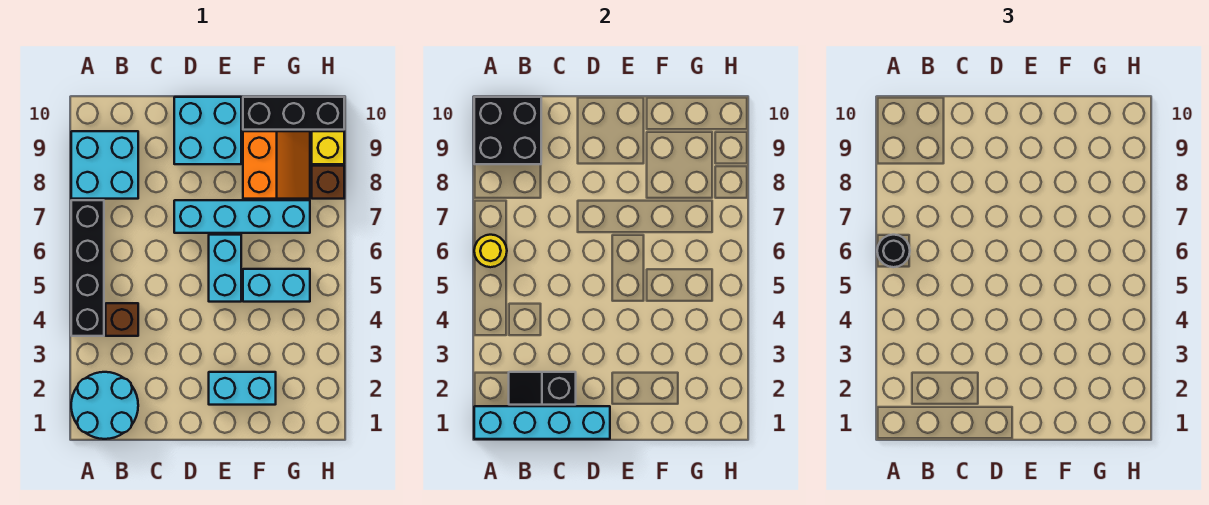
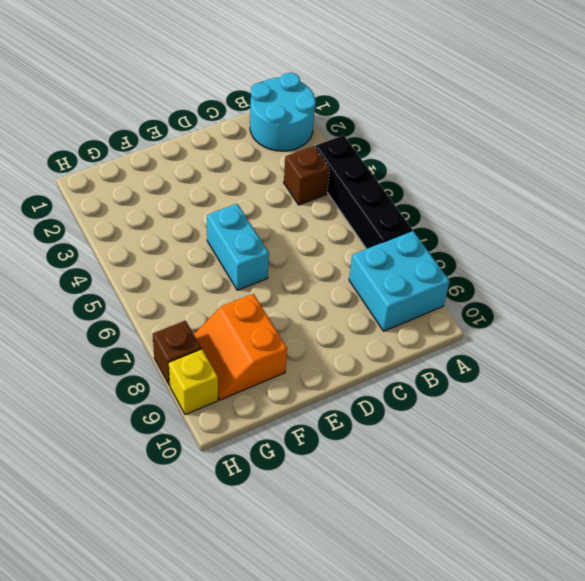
none -> cyan brick D7:G7 level 1
none -> cyan brick D9:E10 level 1
none -> cyan brick E2:F2 level 1

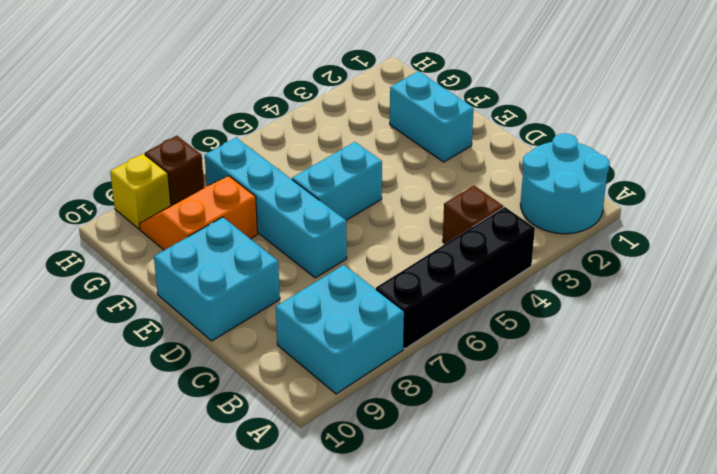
none -> cyan brick F5:G5 level 1
none -> black brick F10:H10 level 1
none -> cyan brick A1:D1 level 2

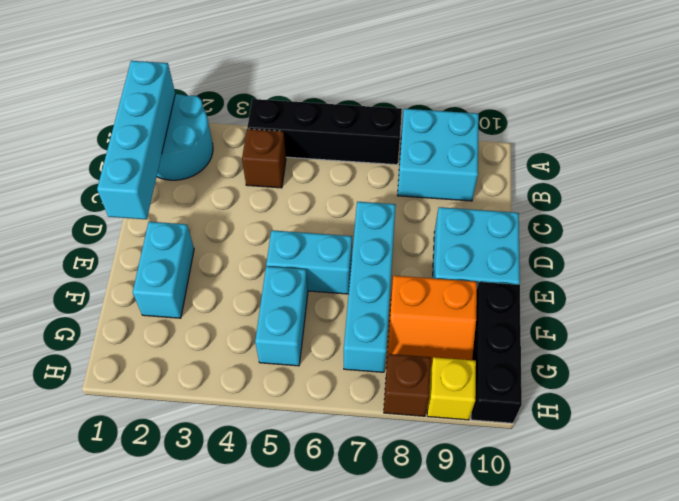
none -> yellow round brick A6 level 2
none -> black brick A9:B10 level 2
none -> black slope B2:C2 level 2 top C

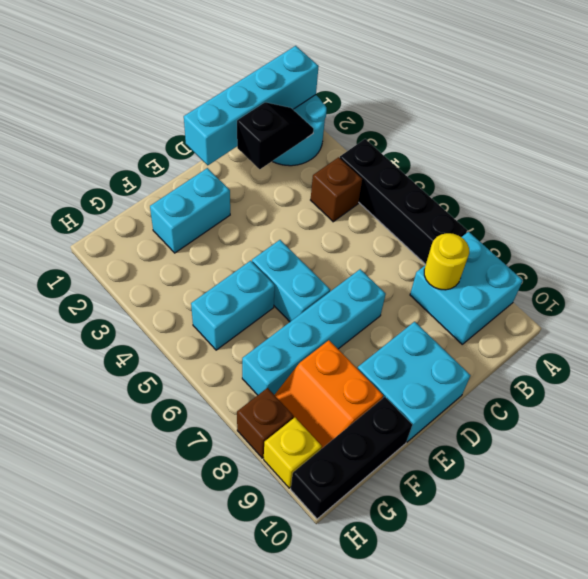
yellow round brick B8 level 2 -> yellow round brick A6 level 2
none -> black brick A9:B10 level 2
none -> black round brick A6 level 3

